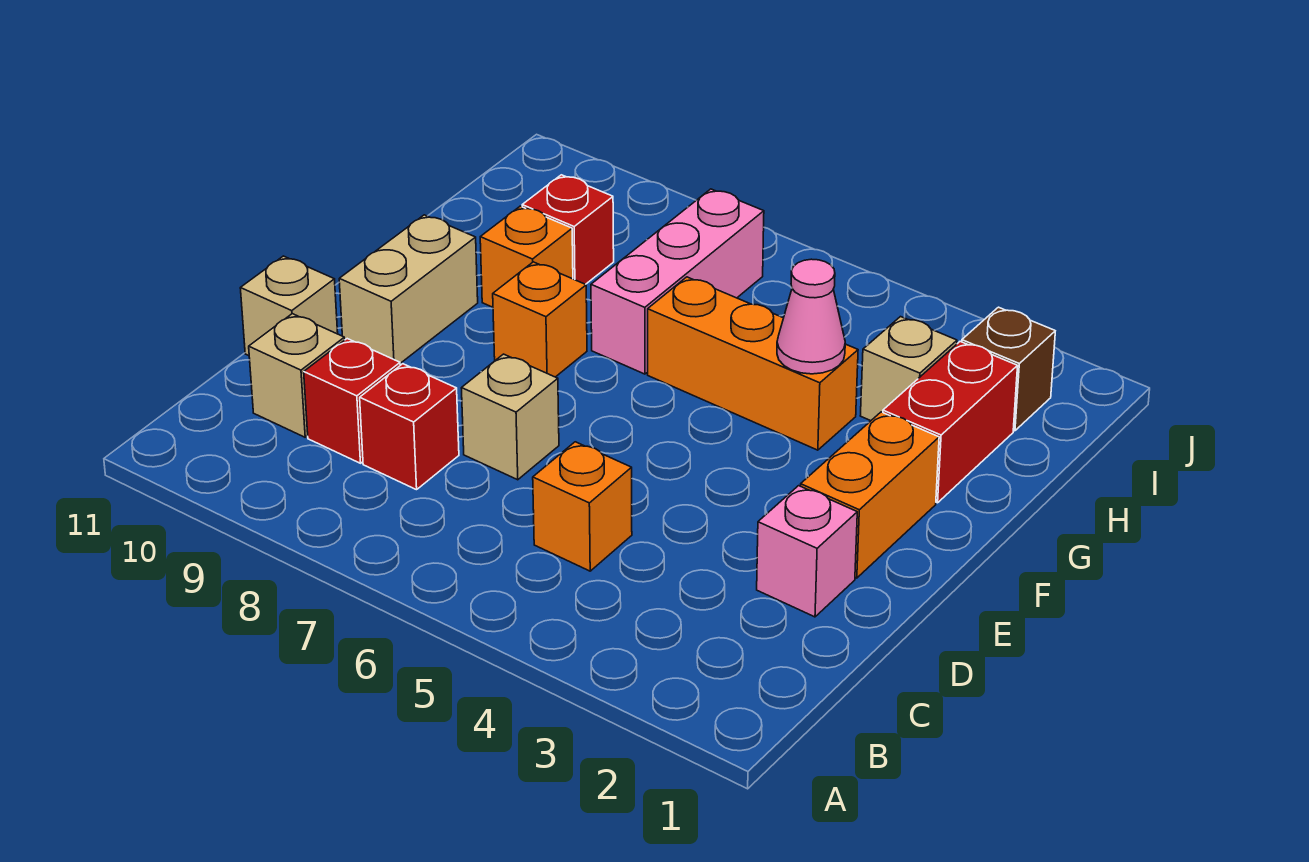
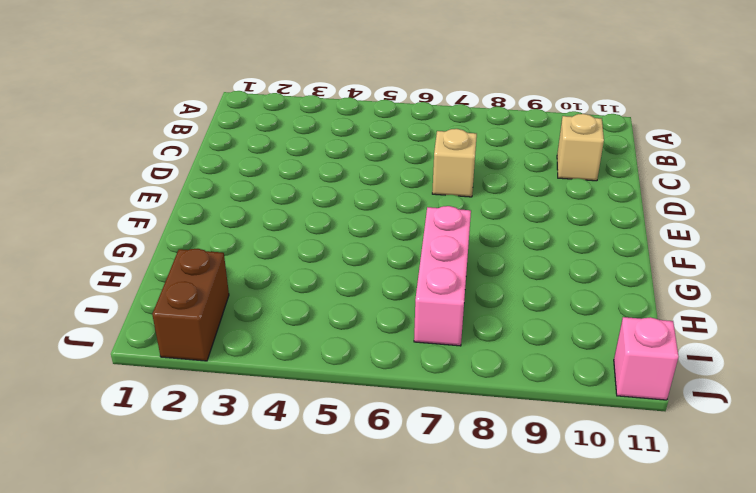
brown brick I2:J2 level 1 -> brown brick I2 level 1
pink brick J11 level 1 -> pink brick D2 level 1
none -> orange brick C5 level 1
none -> red brick C8 level 1
none -> red brick C9 level 1

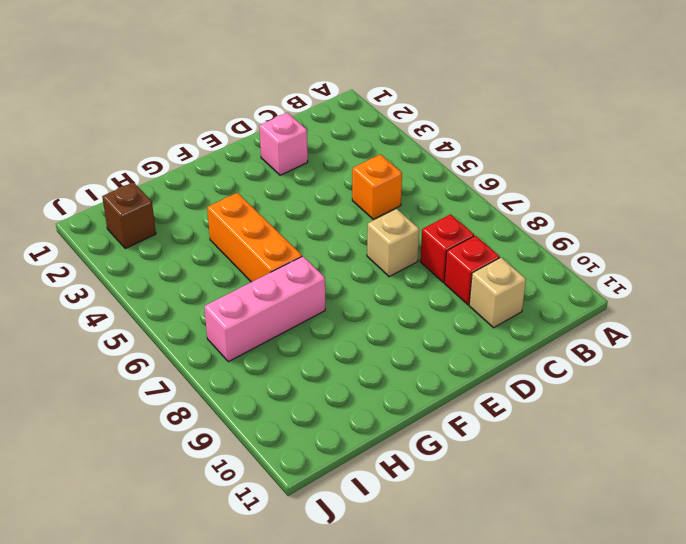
none -> tan brick D11 level 1
none -> orange brick E2:F2 level 1
none -> tan brick E10:F10 level 1

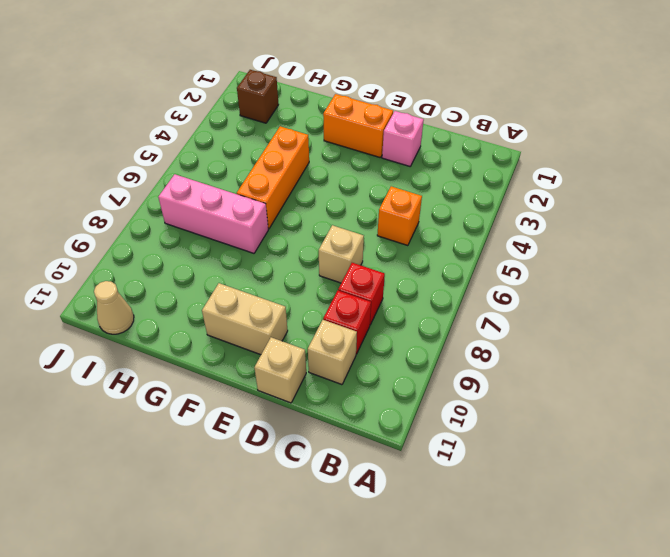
tan cone I11 level 1 -> none
none -> orange brick F8 level 1
none -> red brick G2:H2 level 1
none -> orange brick G9 level 1

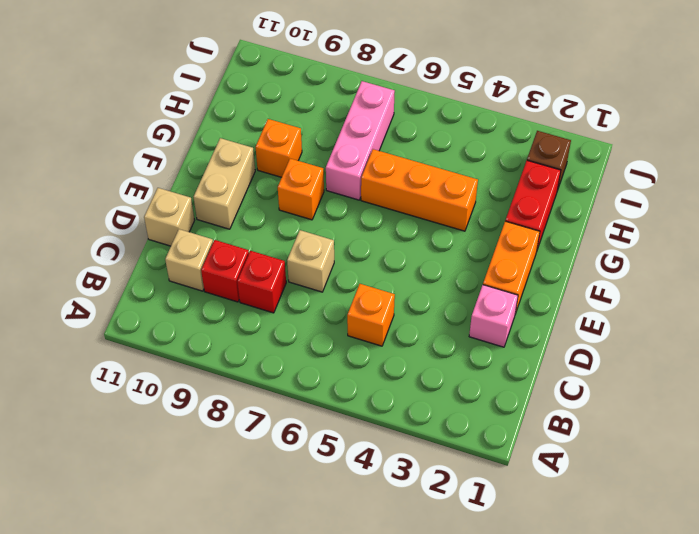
none -> tan brick H3 level 1
none -> red brick H9 level 1
none -> pink cone G4 level 2

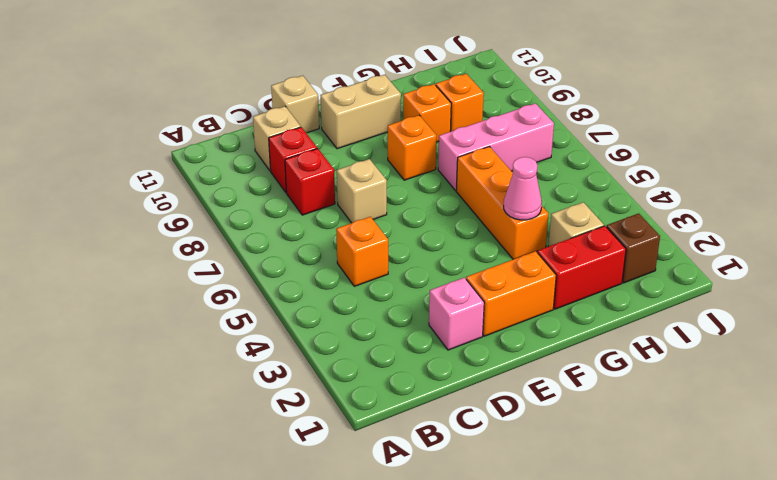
orange brick H9 level 1 -> red brick H9 level 1

